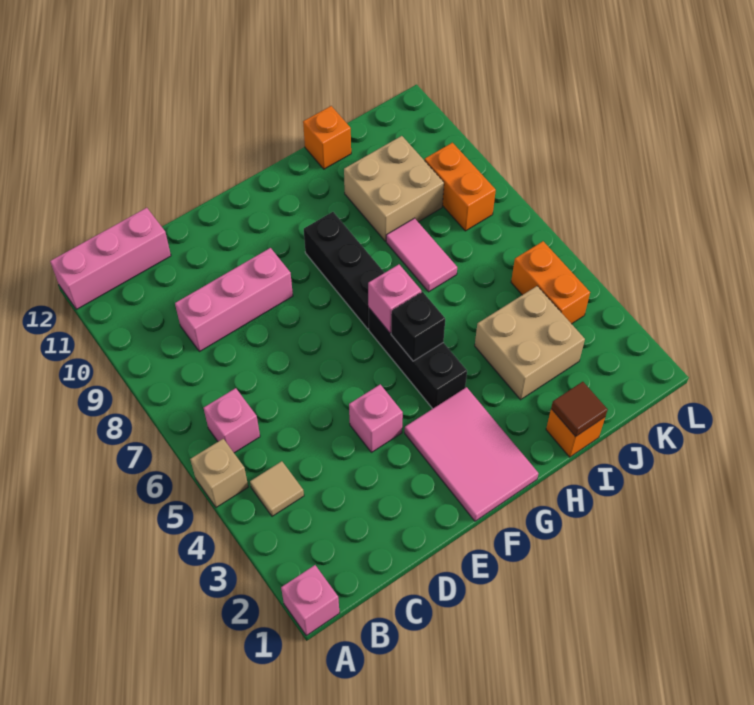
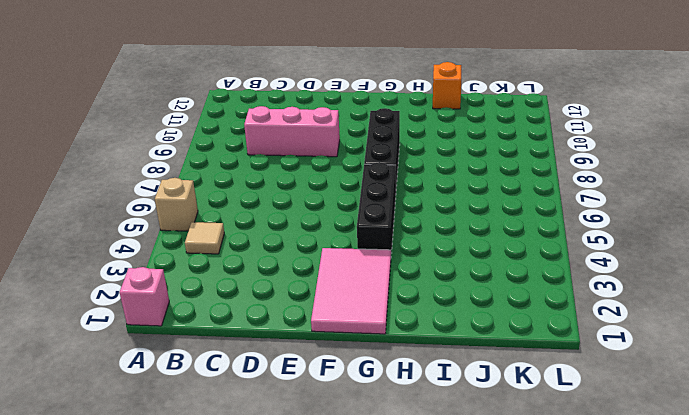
none -> pink brick A12:C12 level 1
none -> pink brick B6 level 1
none -> pink brick E4 level 1

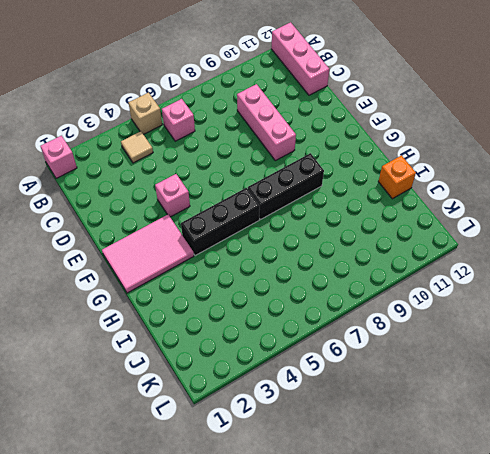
none -> orange brick I1 level 1
none -> tan brick I3:J4 level 1
none -> pink tile I7:I8 level 1

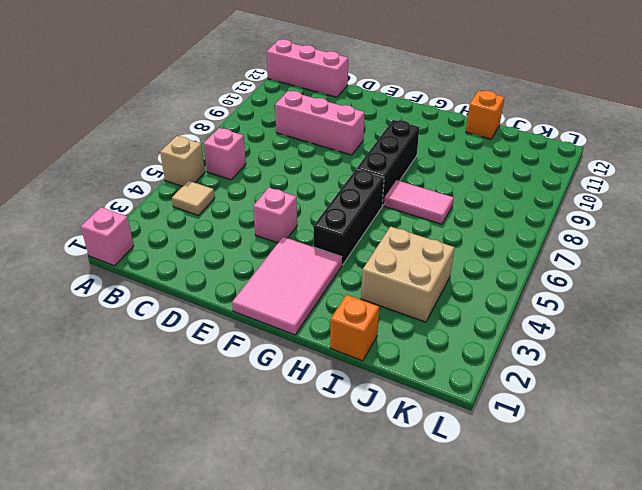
pink tile H7:I7 level 1 -> pink tile I7:I8 level 1
none -> tan brick I9:J10 level 1
none -> orange brick K4:K5 level 1
none -> orange brick K8:K9 level 1

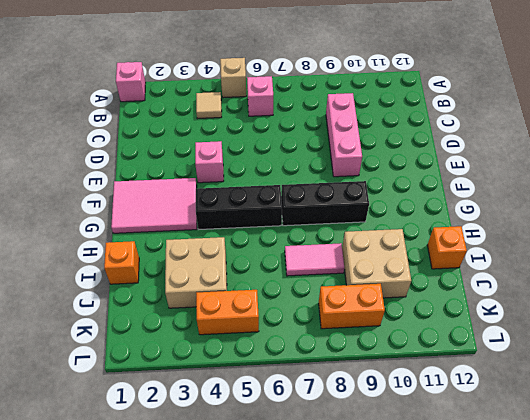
none -> pink brick A12:C12 level 1
none -> black brick G5 level 2
none -> pink brick G6 level 2

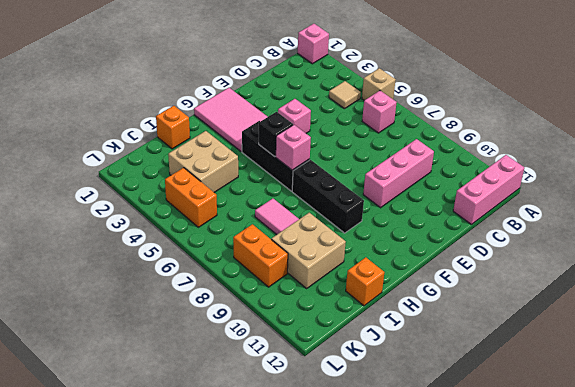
none -> brown tile I1 level 2

